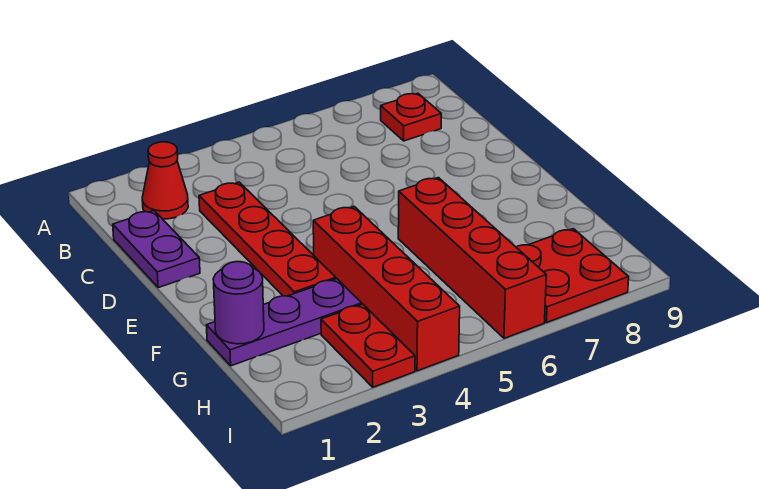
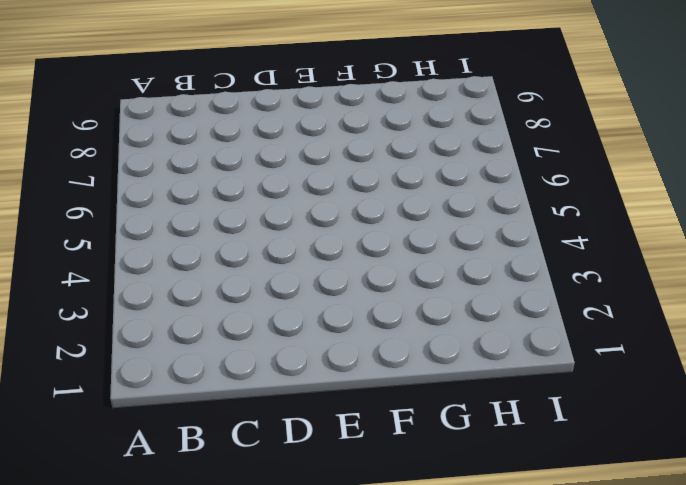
none -> red cone B2 level 1
none -> red plate B8 level 1

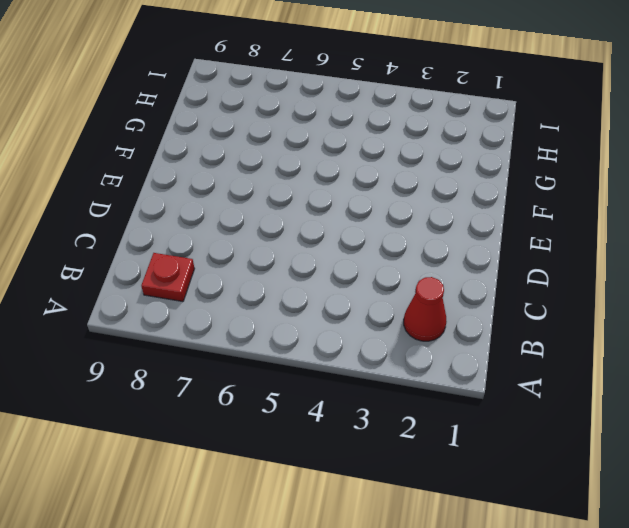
none -> purple plate C1:D1 level 1
none -> red plate C3:F3 level 1

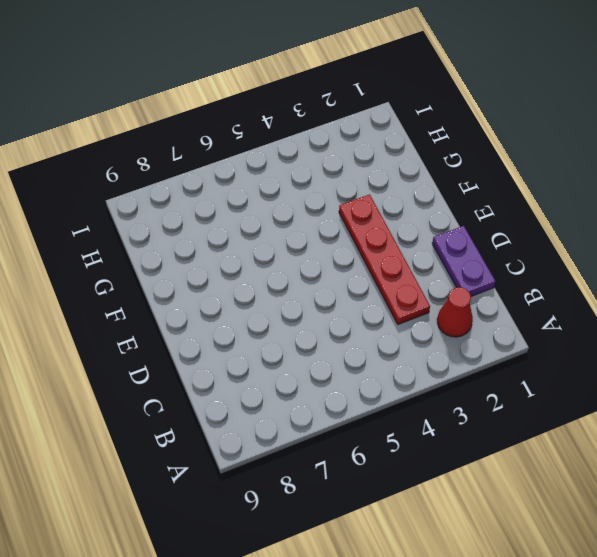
none -> red plate B8 level 1
none -> red brick F4:I4 level 1

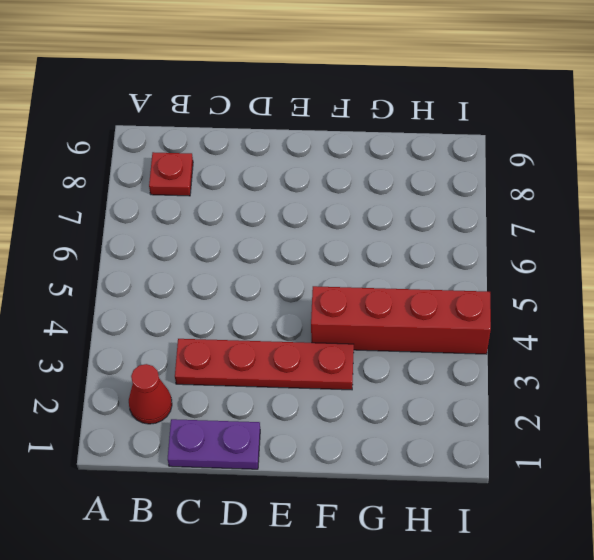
none -> red brick F6:I6 level 1
none -> purple plate G1:G3 level 1

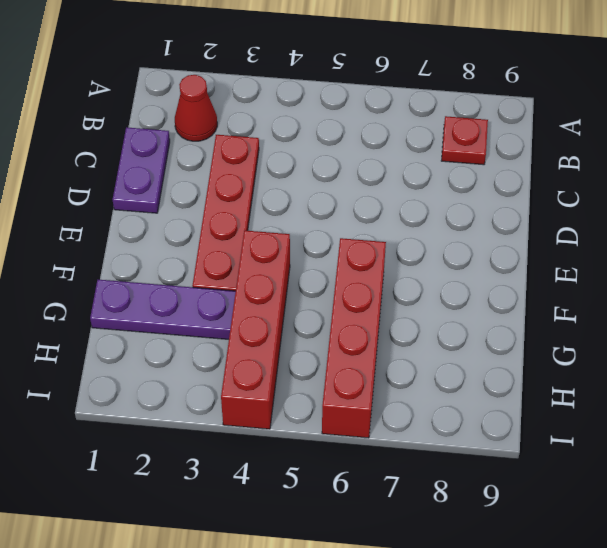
none -> red plate H3:I3 level 1
none -> red plate H7:I8 level 1

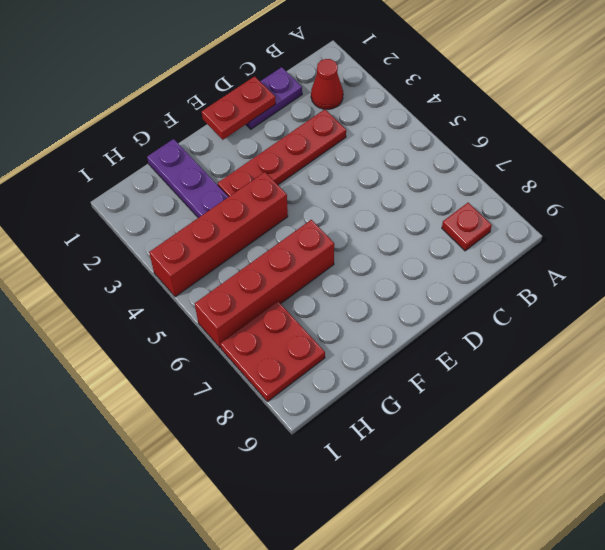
red plate D1:E1 level 2 -> red plate H3:I3 level 1
none -> purple round brick G1 level 2

